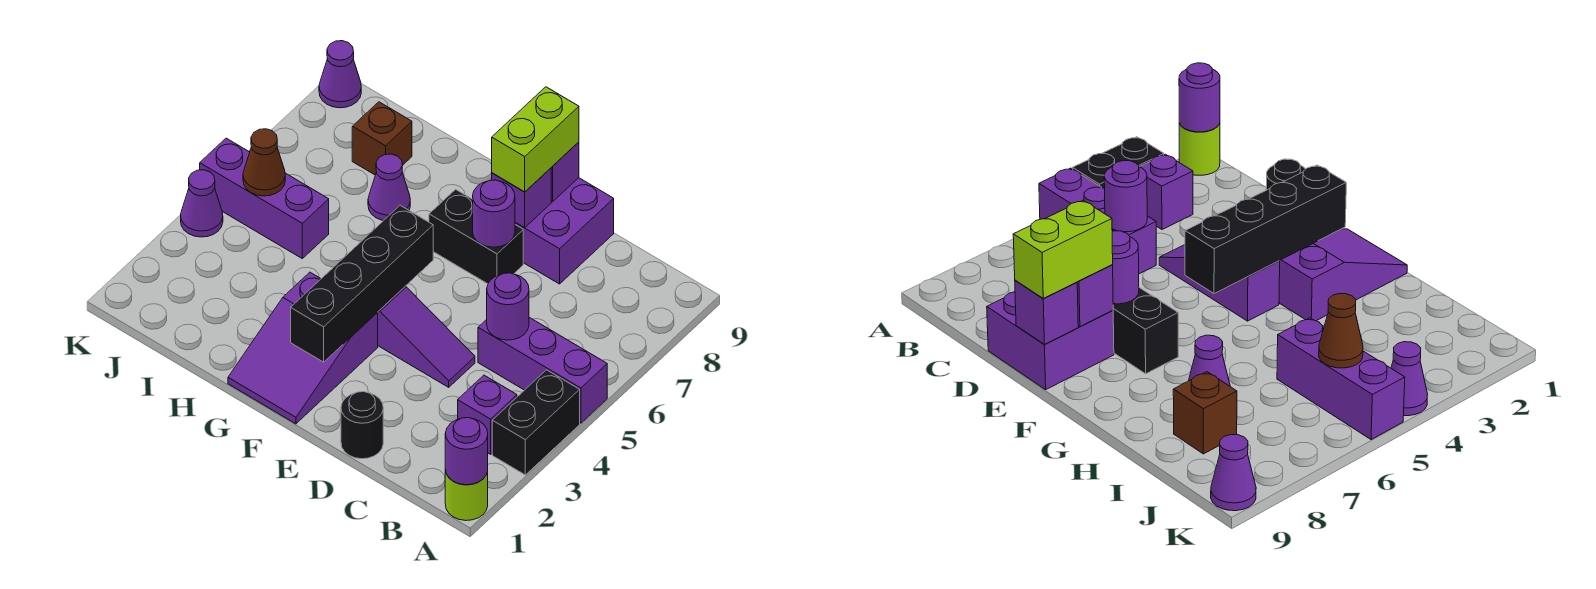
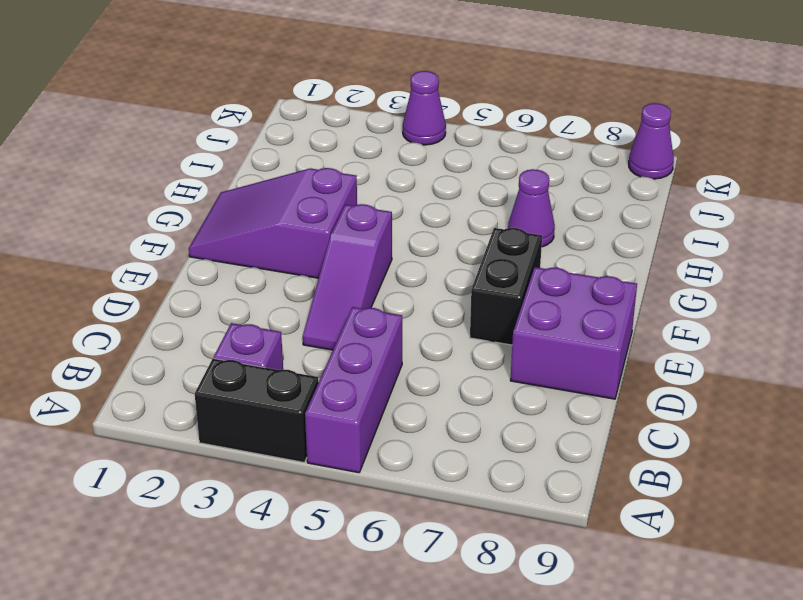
none -> lime round brick A1 level 1
none -> black round brick D1 level 1
none -> purple brick I5:K5 level 1

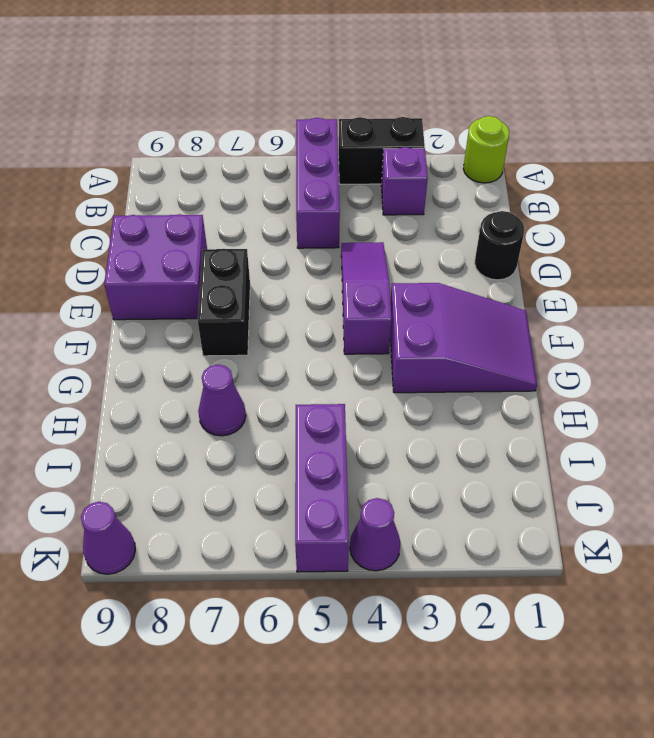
none -> brown brick I8 level 1
none -> purple round brick A1 level 2
none -> purple round brick C5 level 2

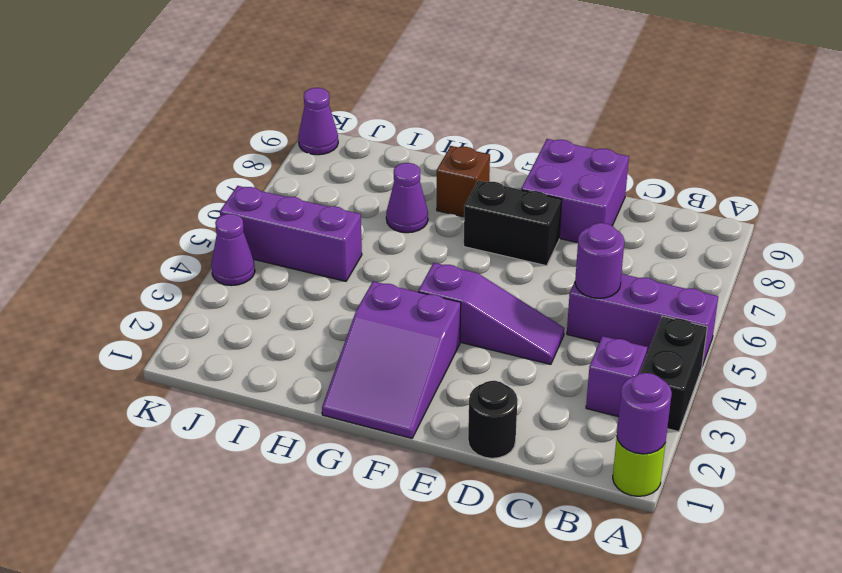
brown brick G8 level 1 -> brown brick I8 level 1
none -> purple round brick E7 level 2
none -> purple brick E8 level 2
none -> purple brick E9 level 2

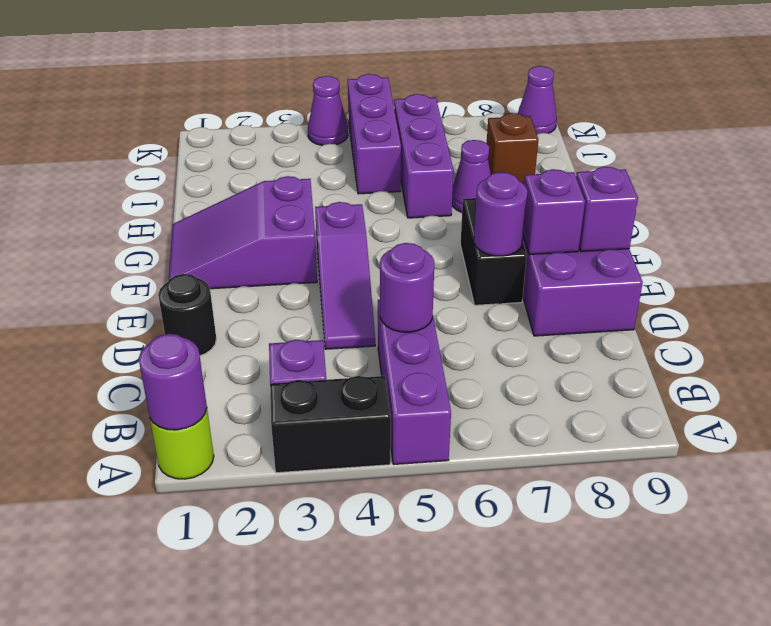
purple brick H6:J6 level 1 -> none
none -> black brick F2:F5 level 2
none -> brown cone J5 level 2
none -> lime brick E8:E9 level 3

